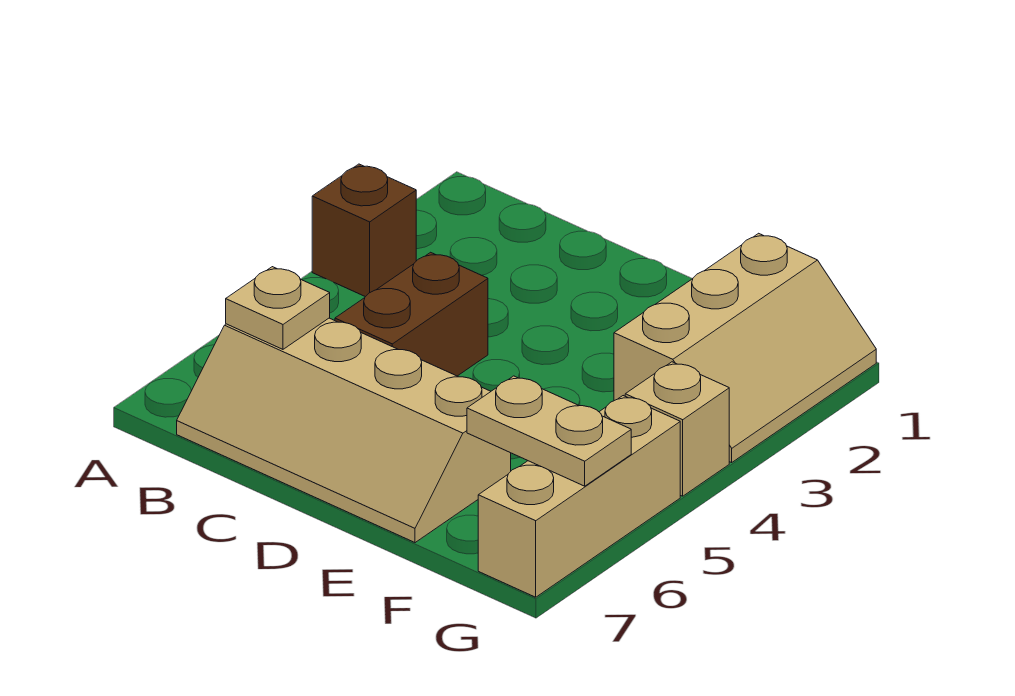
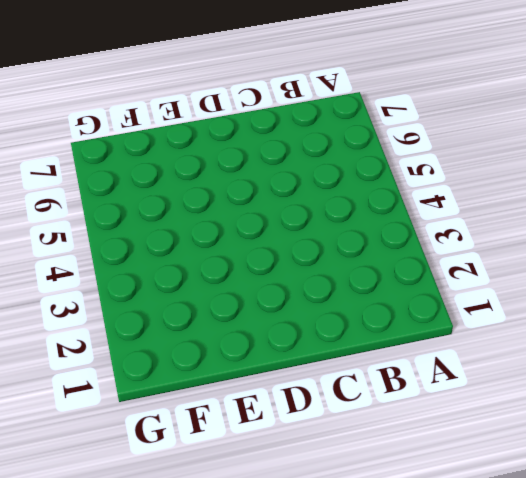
none -> brown brick A3 level 1
none -> tan slope B6:E7 level 1 top 6

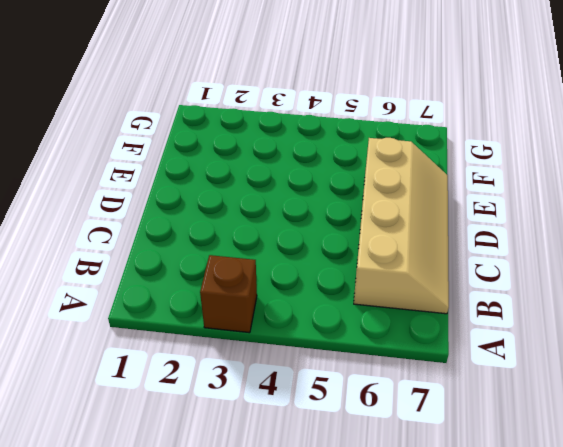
none -> brown brick C4:C5 level 1
none -> tan slope F1:G3 level 1 top F

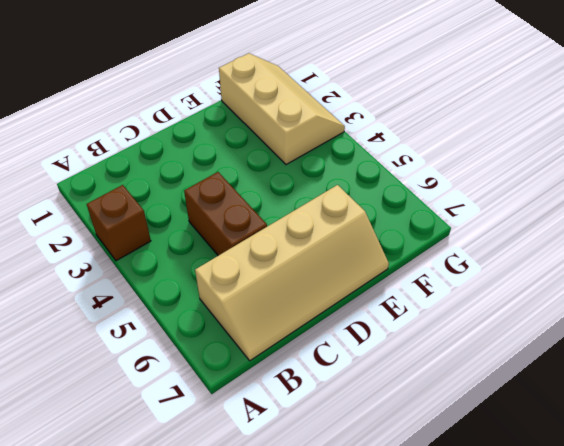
none -> tan brick G4 level 1
none -> tan brick G5:G7 level 1

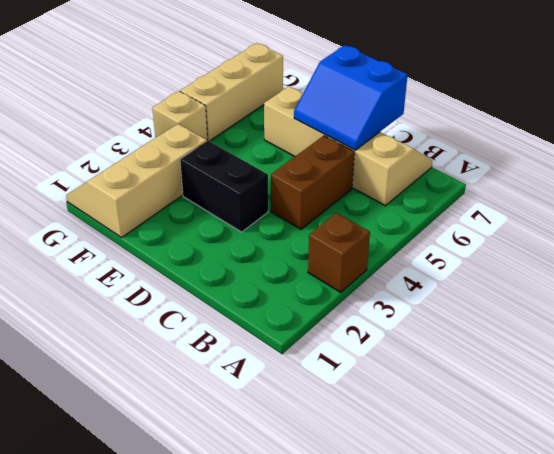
blue slope C6:D7 level 2 top 7 -> none
black brick D3:E3 level 1 -> none
none -> tan plate B6 level 2
none -> tan plate F6:G6 level 2

